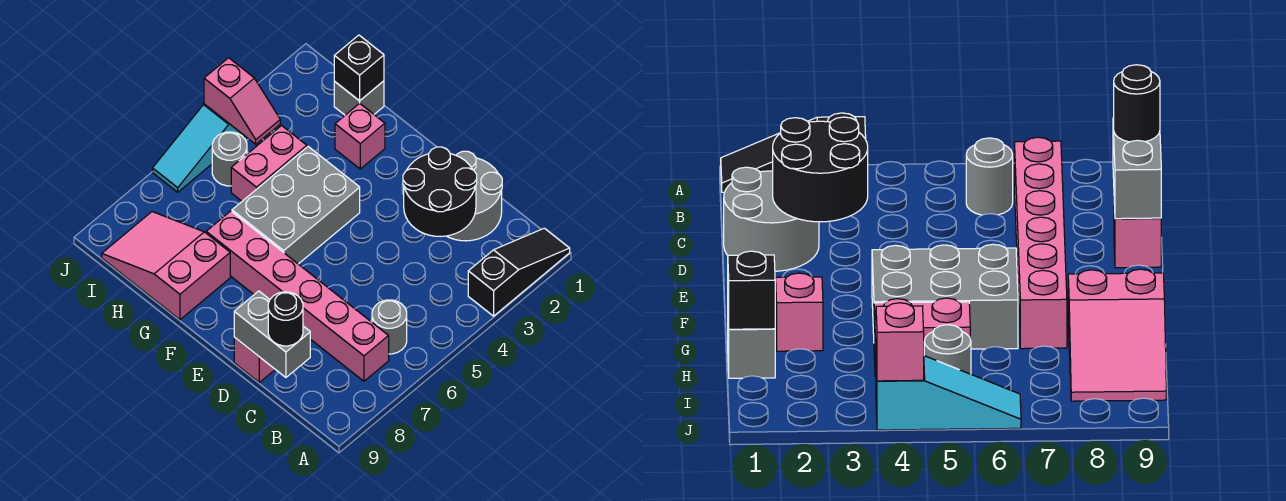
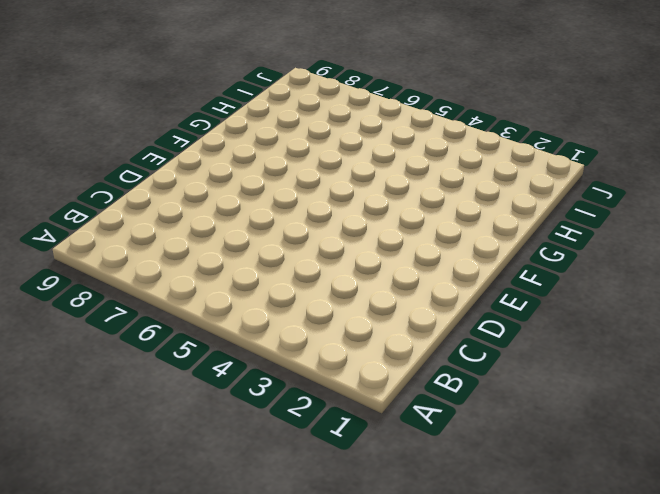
none -> black slope A1:A3 level 1 top 3
none -> grey round brick B6 level 1
none -> pink brick B7:G7 level 1

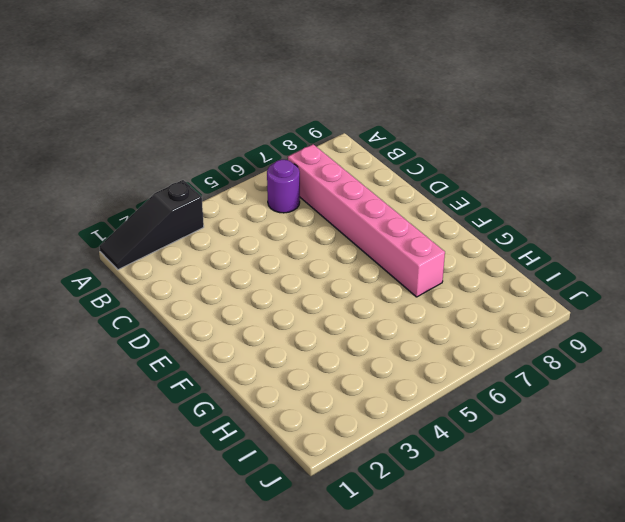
purple round brick B6 level 1 -> grey round brick B6 level 1
none -> grey round brick C1:D2 level 1
none -> pink brick D9 level 1
none -> grey brick F4:G6 level 1

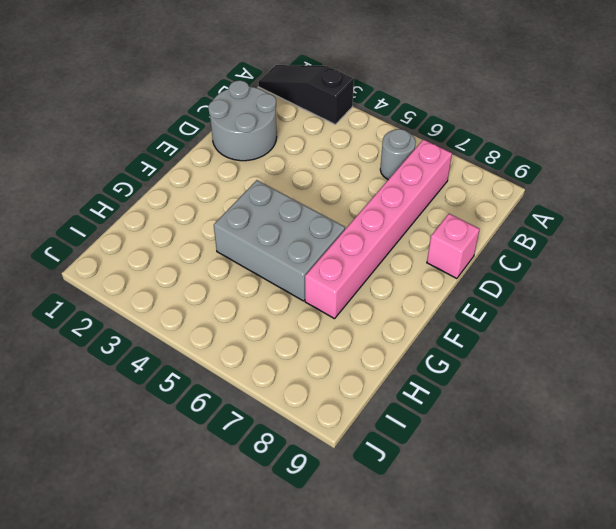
none -> pink brick G2 level 1
none -> pink slope G8:I9 level 1 top G
none -> grey brick H1 level 1

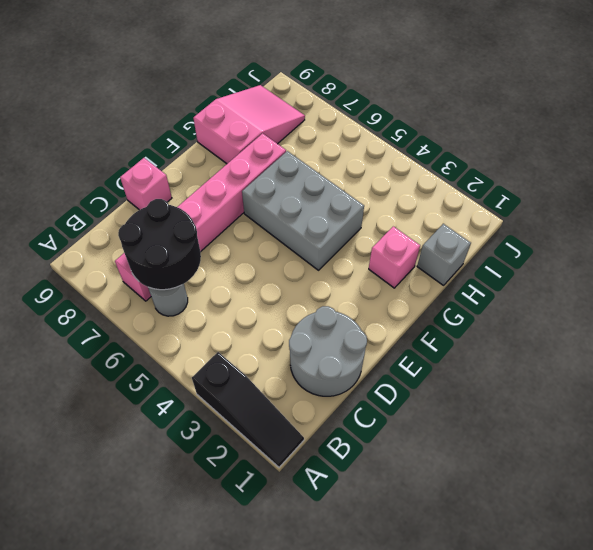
black round brick B6:C7 level 2 -> black round brick C2:D3 level 2
none -> pink brick H4:H5 level 1
none -> grey round brick I5 level 1
none -> cyan slope J4:J6 level 1 top 4

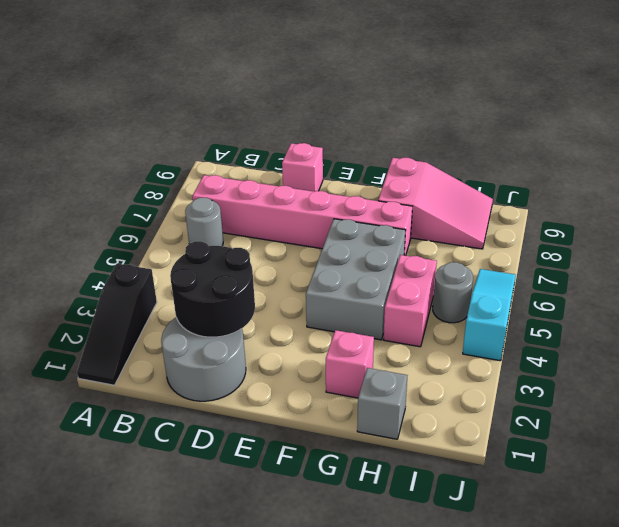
none -> grey brick C9:D9 level 2
none -> black brick H1 level 2
none -> pink slope I4:J4 level 2 top J

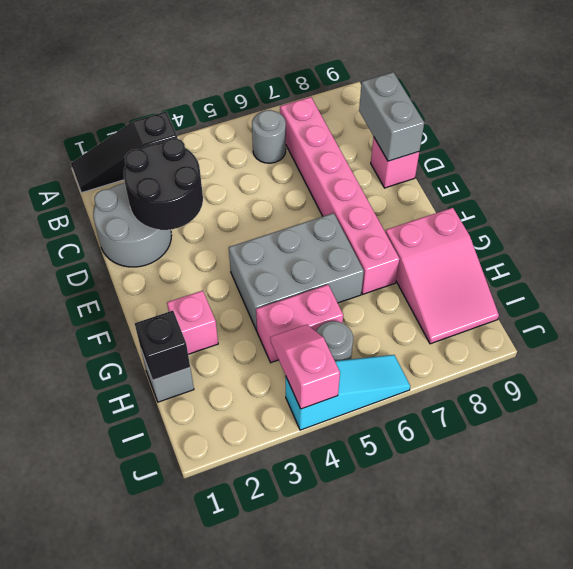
none -> black round brick C9 level 3

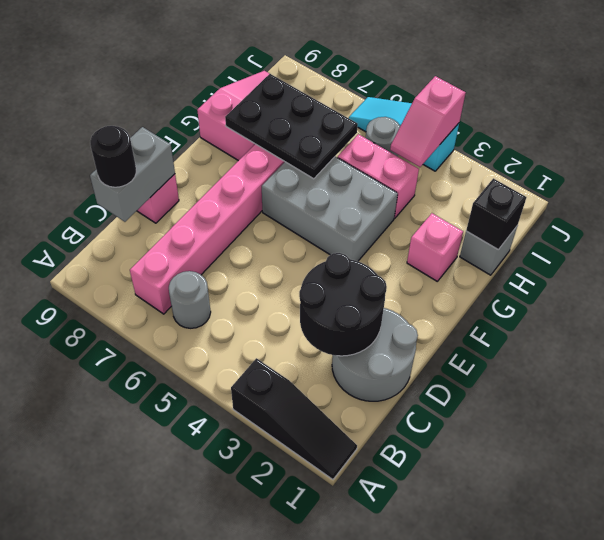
black plate G6:H8 level 2 -> none

